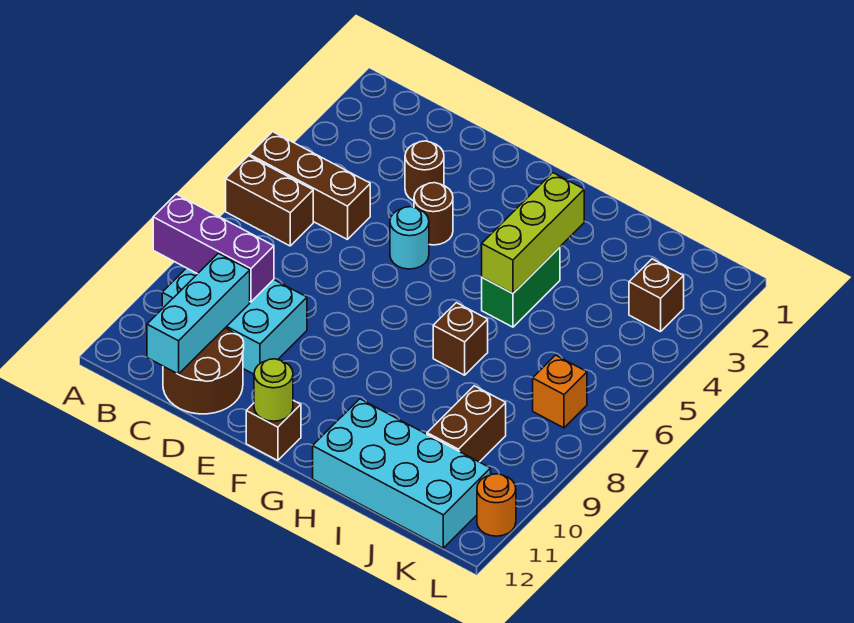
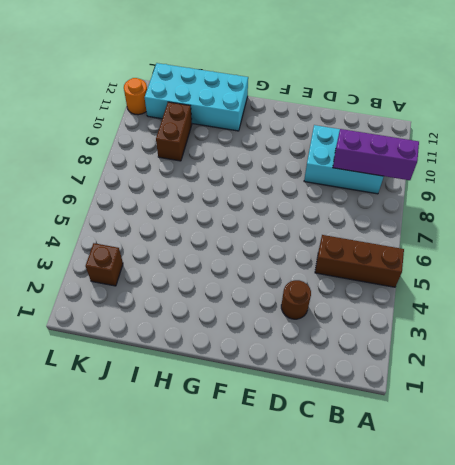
none -> brown brick A6:B6 level 1
none -> brown round brick C11:D12 level 1
none -> brown round brick E4 level 1

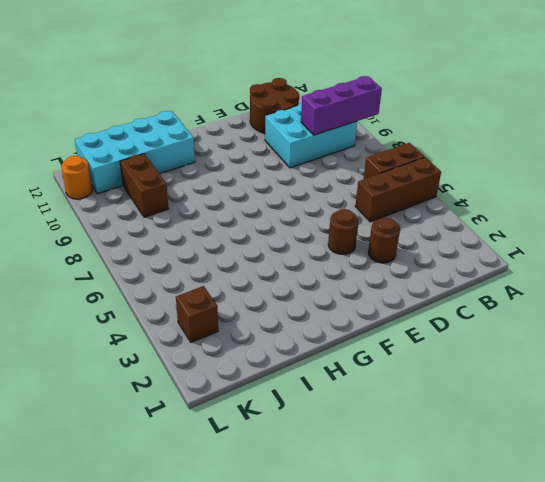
none -> cyan round brick E5 level 1
none -> brown brick F12 level 1
none -> green brick H4:H5 level 1

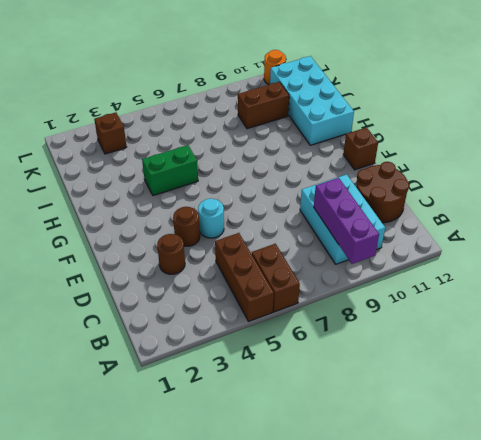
none -> brown brick H7 level 1
none -> orange brick K7 level 1
none -> cyan brick C10:C12 level 2

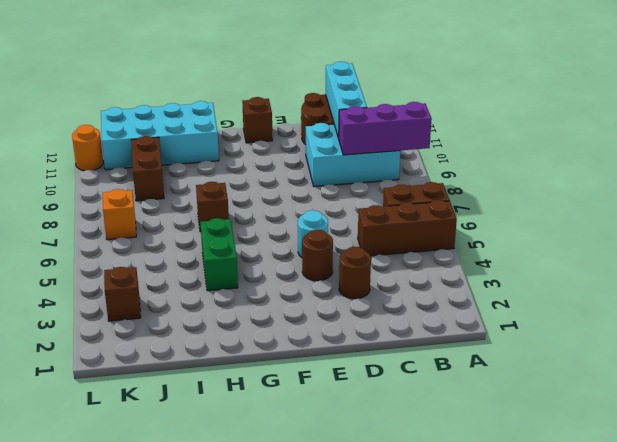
none -> lime round brick F12 level 2
none -> lime brick H3:H5 level 2

